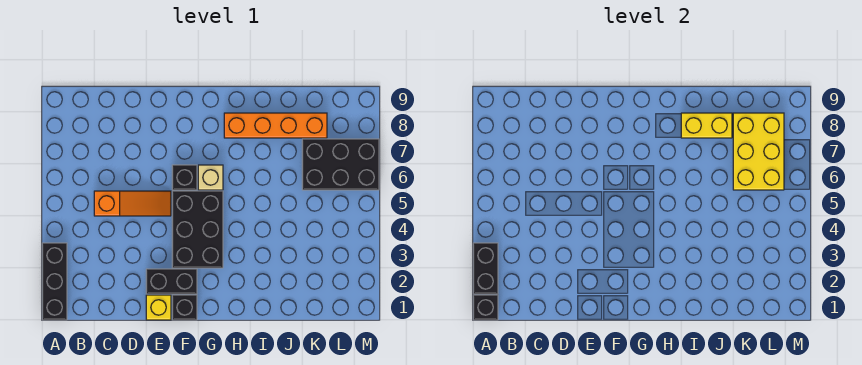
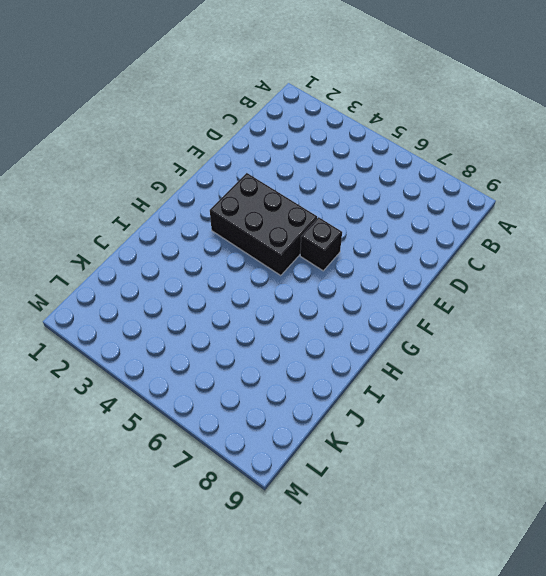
none -> black brick A1:A3 level 1
none -> orange slope C5:E5 level 1 top C
none -> yellow brick E1 level 1

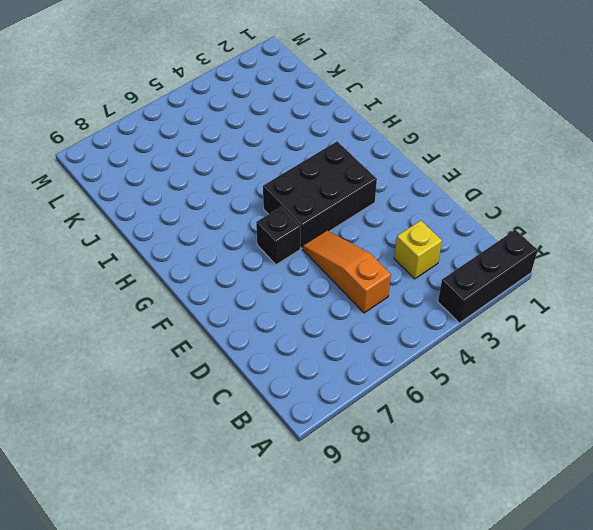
yellow brick C3 level 1 -> yellow brick E1 level 1
none -> black brick E2:F2 level 1
none -> black brick F1 level 1
none -> tan brick G6 level 1

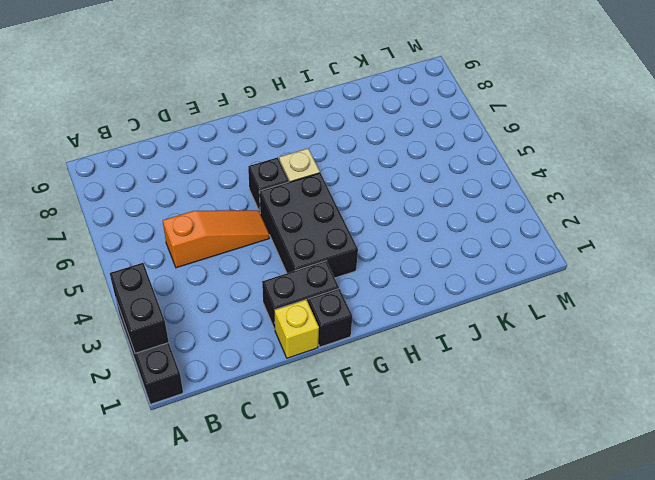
none -> orange brick H8:K8 level 1
none -> black brick K6:M7 level 1
none -> black brick A1 level 2

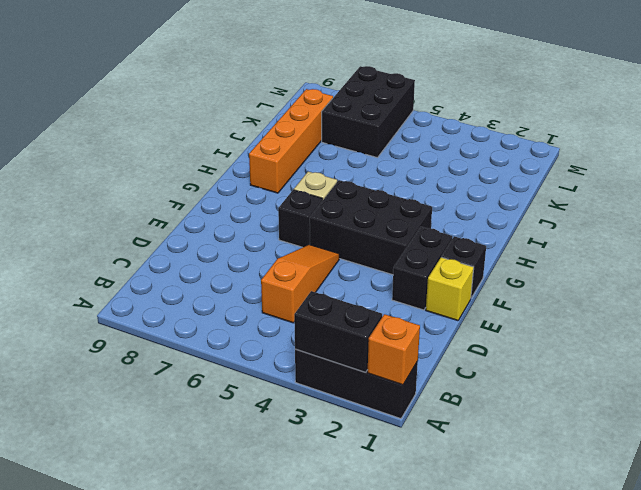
orange brick A1 level 2 -> black brick A1 level 2
none -> yellow brick I8:J8 level 2
none -> yellow brick K6:L8 level 2

